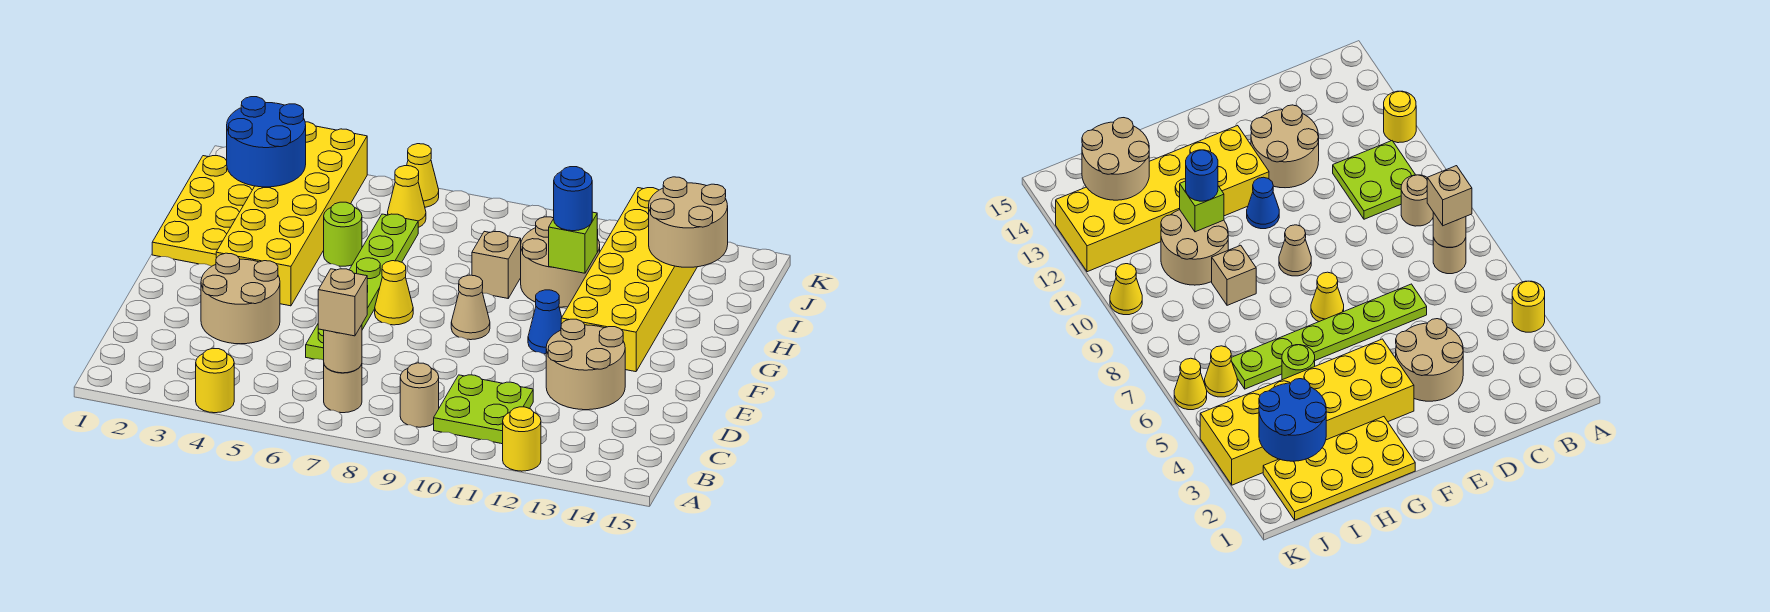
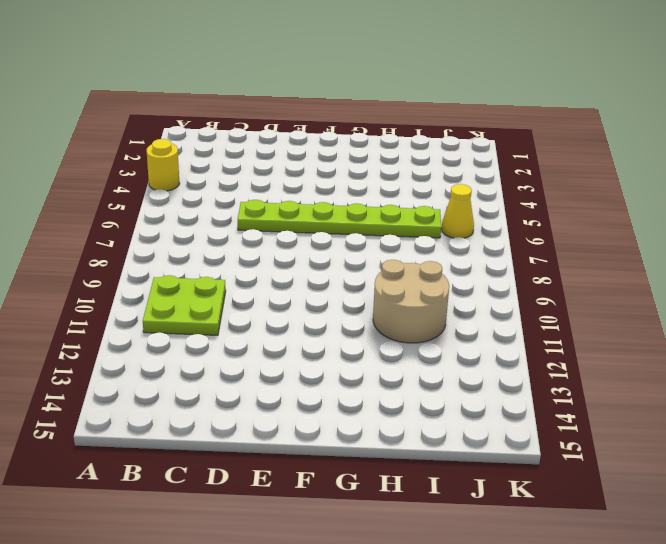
none -> yellow round brick A12 level 1
none -> tan round brick B7 level 1
none -> tan round brick B9 level 1

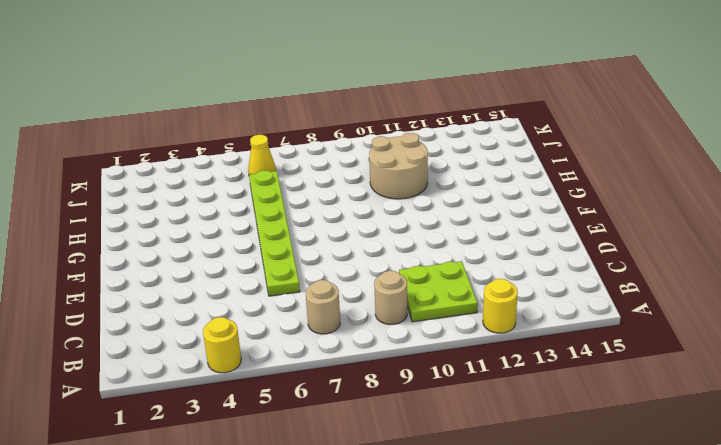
none -> tan round brick D3:E4 level 1
none -> tan round brick D12:E13 level 1
none -> yellow brick F3:K4 level 1

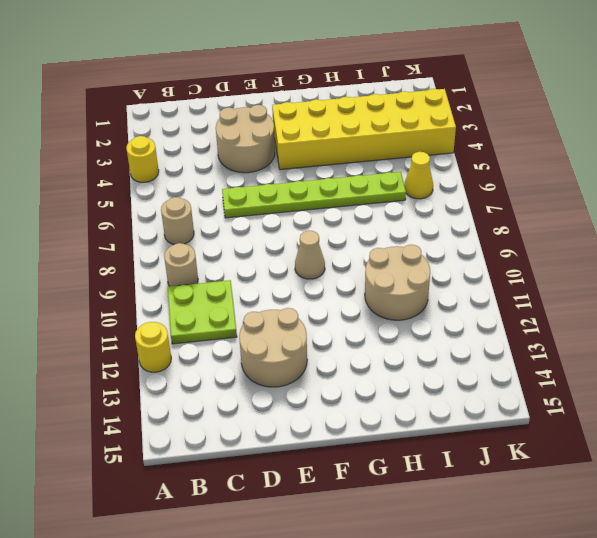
none -> yellow cone F7 level 1
none -> blue cone F11 level 1
none -> yellow brick F12:K13 level 1

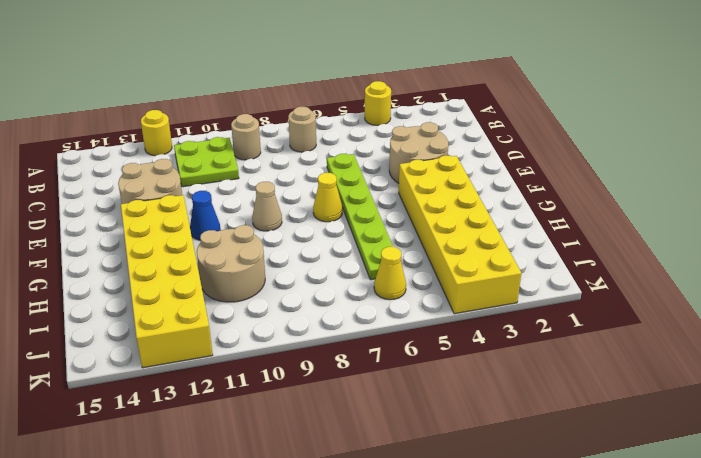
none -> yellow plate G1:J2 level 1
none -> lime round brick H5 level 1
none -> tan brick H9 level 1

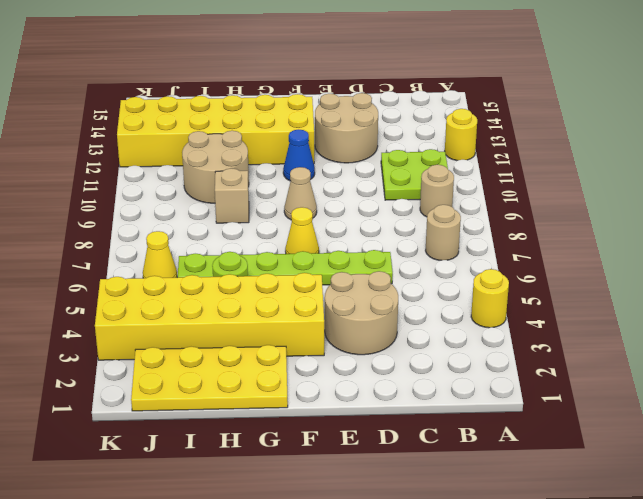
none -> yellow cone K6 level 1
none -> yellow cone K10 level 1
none -> tan round brick B7 level 2

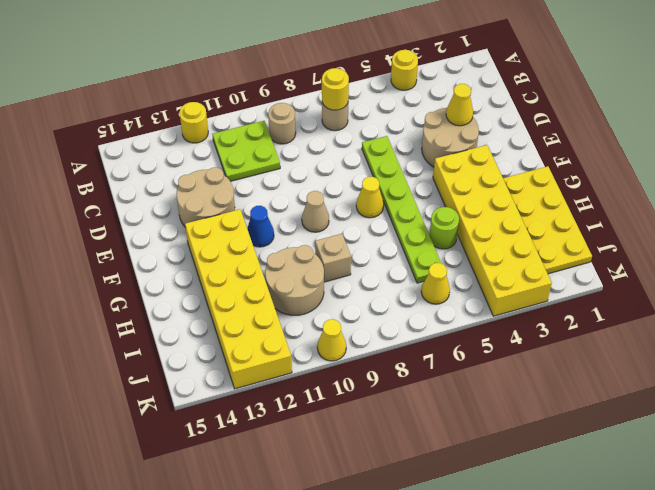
yellow round brick B7 level 2 -> tan round brick B7 level 2
yellow cone D3 level 2 -> yellow cone K6 level 1
none -> lime brick H11 level 2
none -> blue round brick I2:J3 level 2
none -> tan round brick I13:J14 level 2

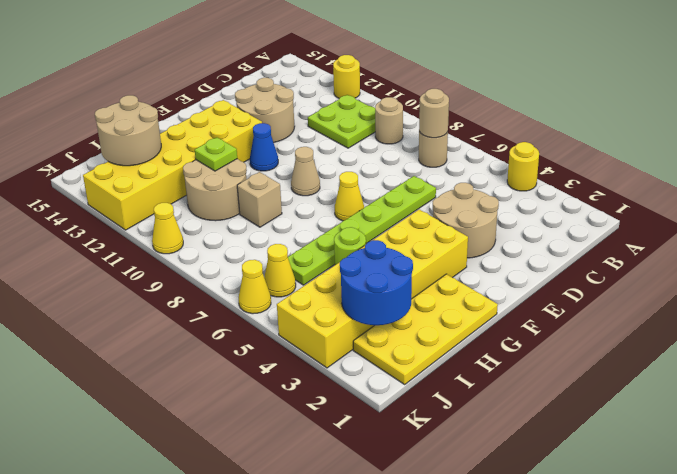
lime plate H11 level 2 -> lime brick H11 level 2
none -> tan brick B7 level 3
none -> blue round brick H11 level 3

